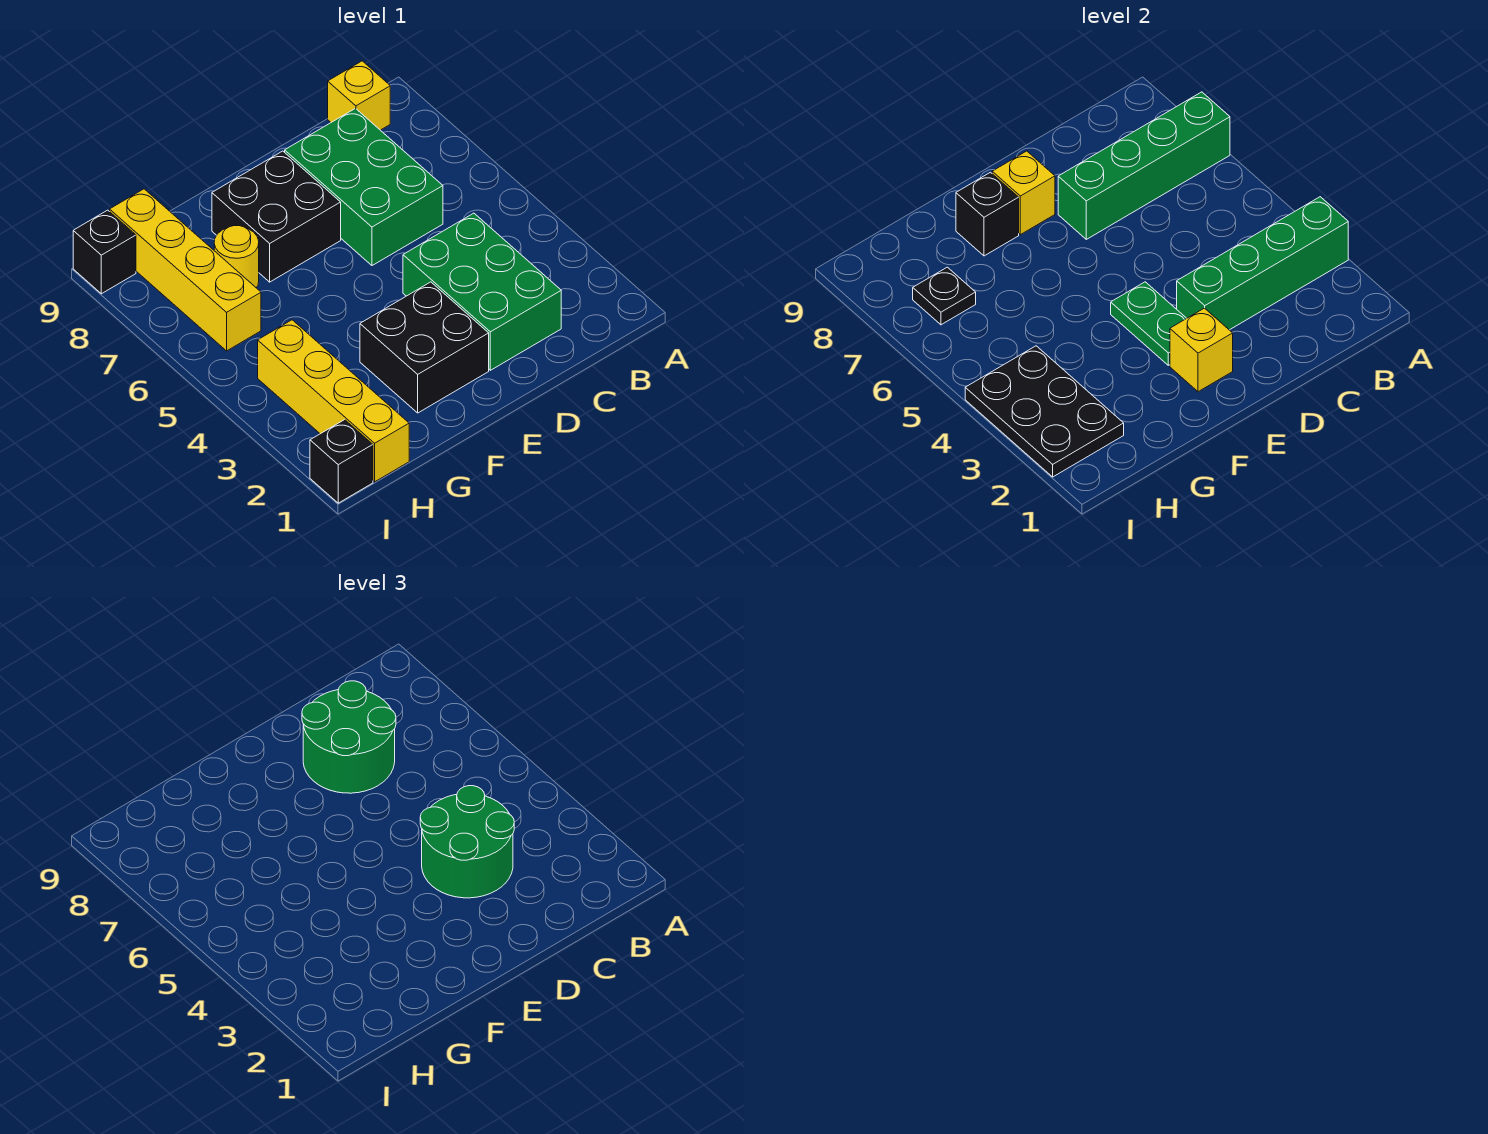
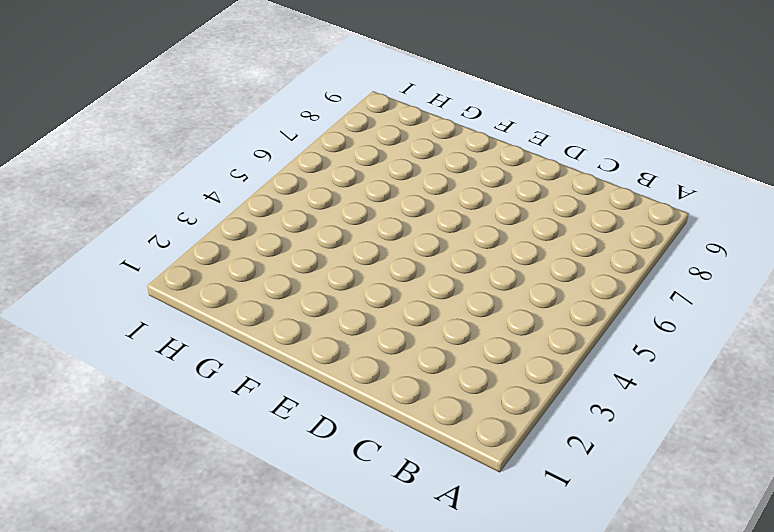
none -> yellow brick B9 level 1
none -> green brick C2:D4 level 1
none -> green brick C6:D8 level 1

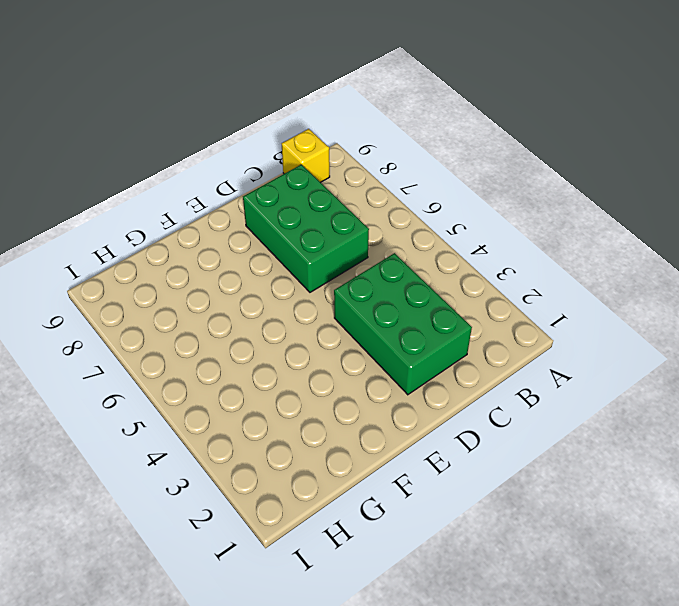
none -> black brick E2:F3 level 1
none -> black brick E7:F8 level 1
none -> yellow round brick G7 level 1

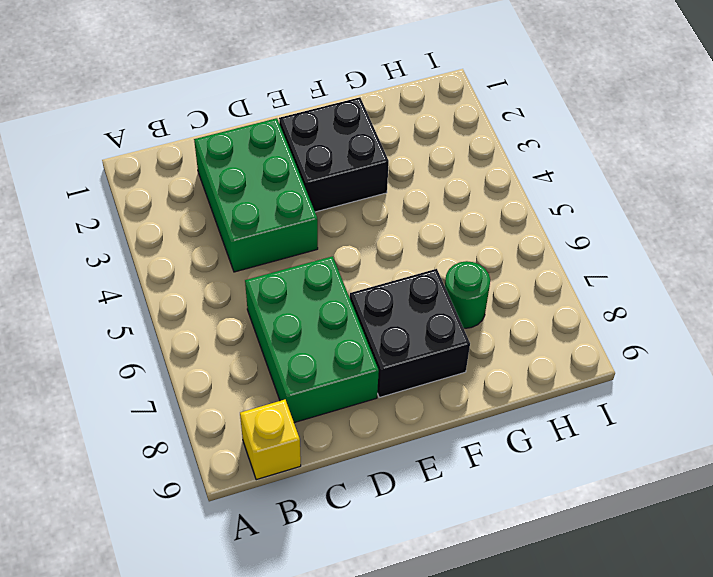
green round brick G7 level 1 -> yellow round brick G7 level 1
none -> yellow brick H1:H4 level 1
none -> yellow brick H6:H9 level 1
none -> black brick I1 level 1

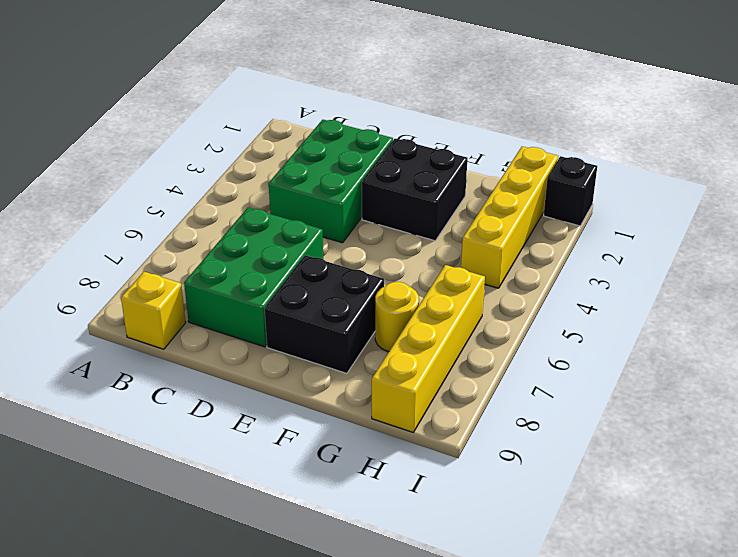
none -> black brick I9 level 1
none -> green brick A3:D3 level 2
none -> green brick A7:D7 level 2

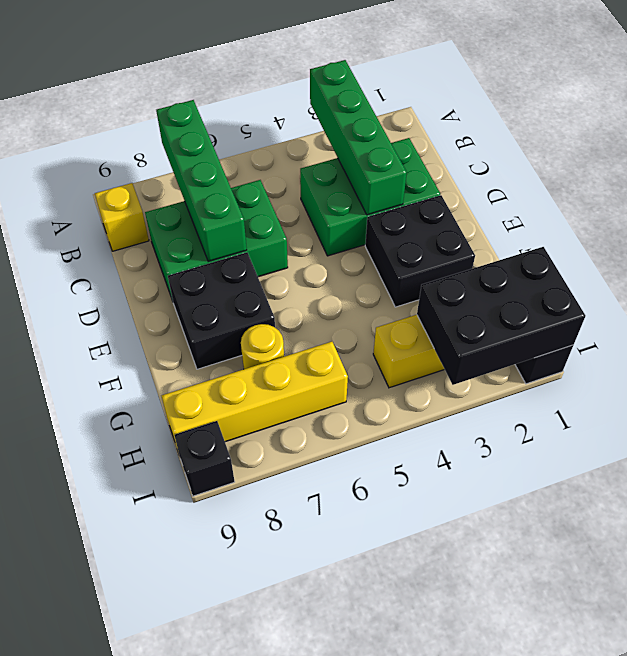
black brick H1:I3 level 2 -> black plate H2:I4 level 2
none -> yellow brick E2 level 2
none -> green plate E3:E4 level 2
none -> yellow brick E8 level 2

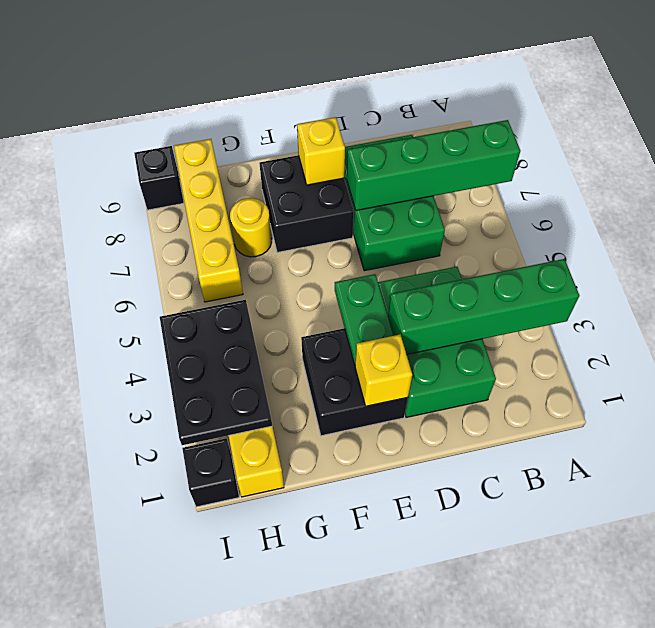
none -> yellow brick B9 level 1
none -> black brick F8 level 2
none -> black plate H7 level 2

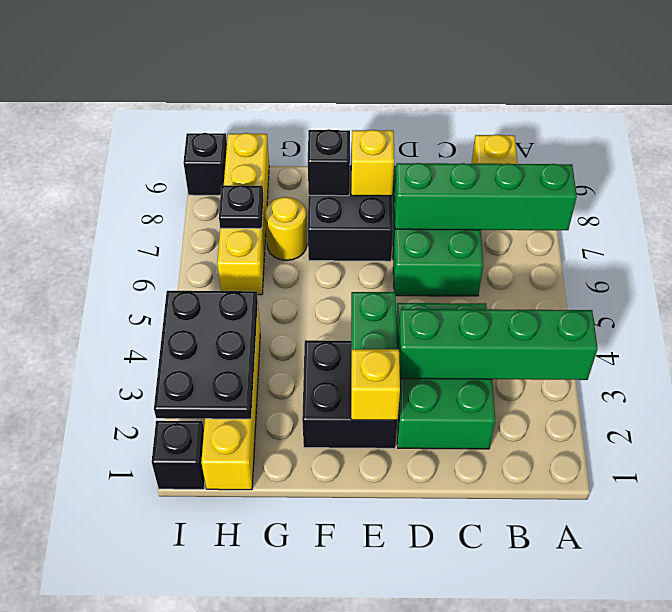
none -> green round brick C3:D4 level 3
none -> green round brick C7:D8 level 3

